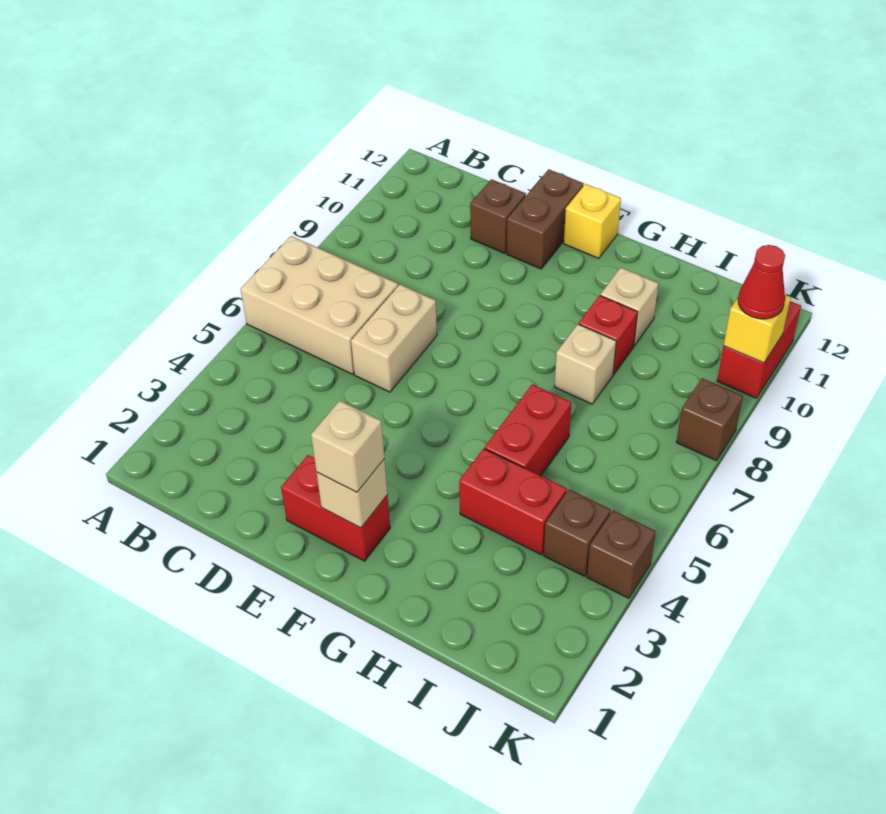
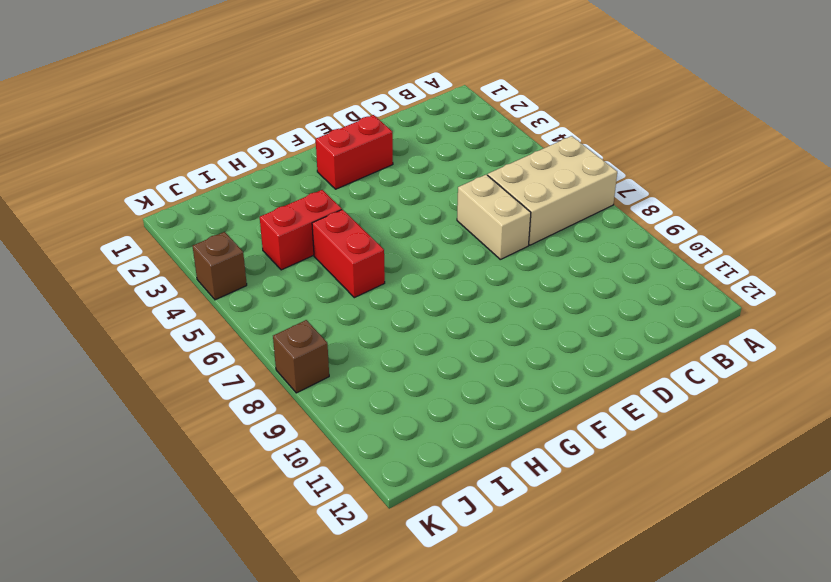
none -> brown brick D11 level 1
none -> brown brick E11:E12 level 1
none -> yellow brick F12 level 1

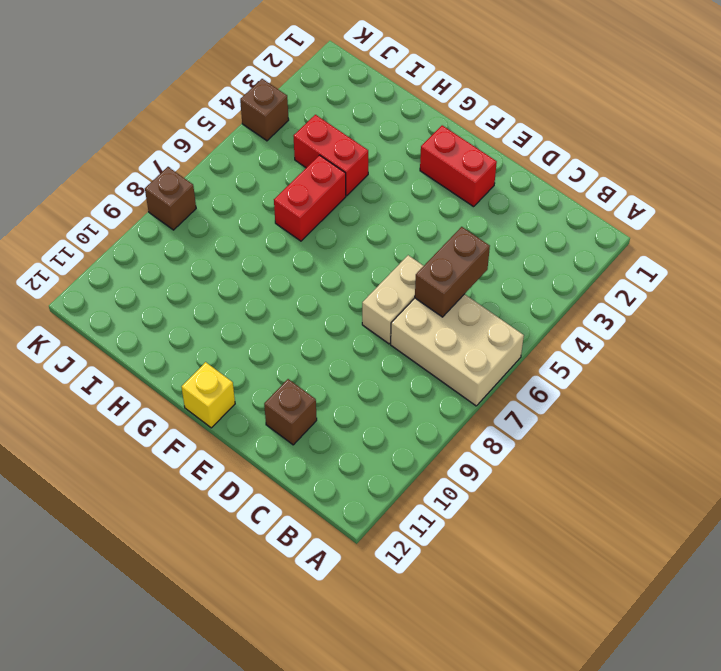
brown brick C5:C6 level 2 -> brown brick E11:E12 level 1
none -> tan brick H8 level 1
none -> red brick H9 level 1
none -> tan brick H10 level 1

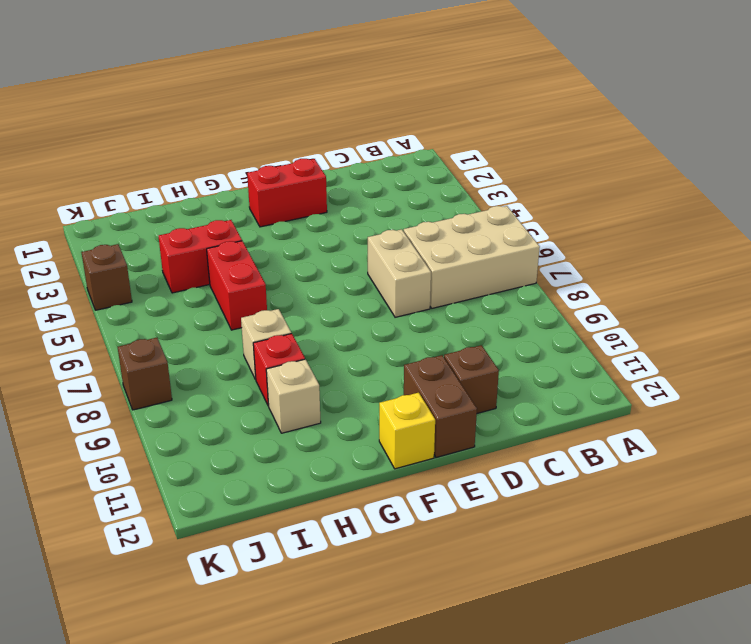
none -> brown brick J4 level 1
none -> red brick K10:K11 level 1
none -> tan brick F2 level 2

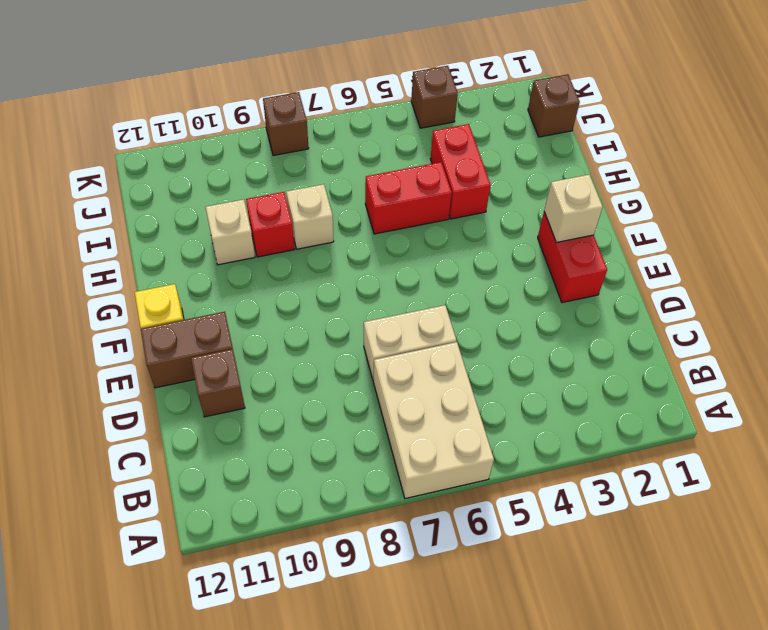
brown brick J1 level 1 -> brown brick J4 level 1
none -> red brick K10:K11 level 1
none -> yellow brick K10 level 2
none -> tan brick F2 level 3

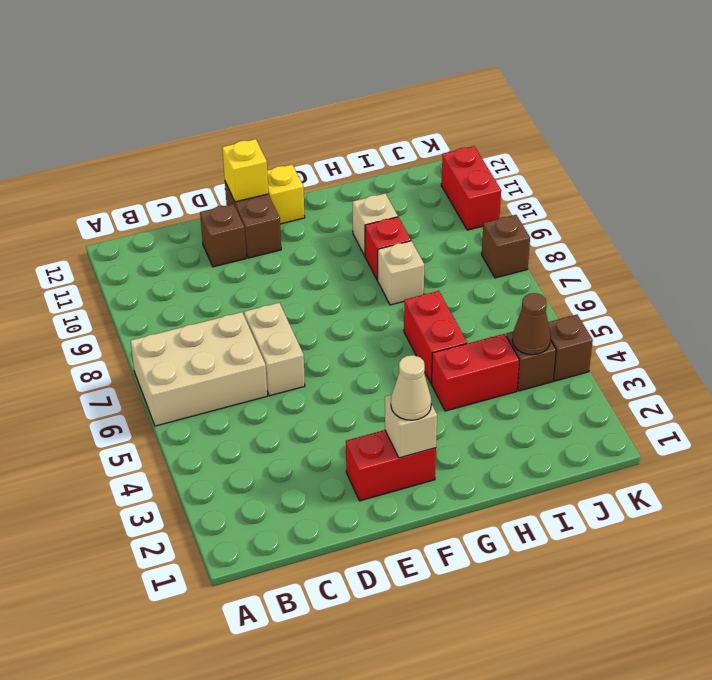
yellow brick E12 level 2 -> yellow brick K10 level 2
tan cone F2 level 3 -> tan brick F2 level 3
brown cone J4 level 2 -> none
none -> red cone K10 level 3

